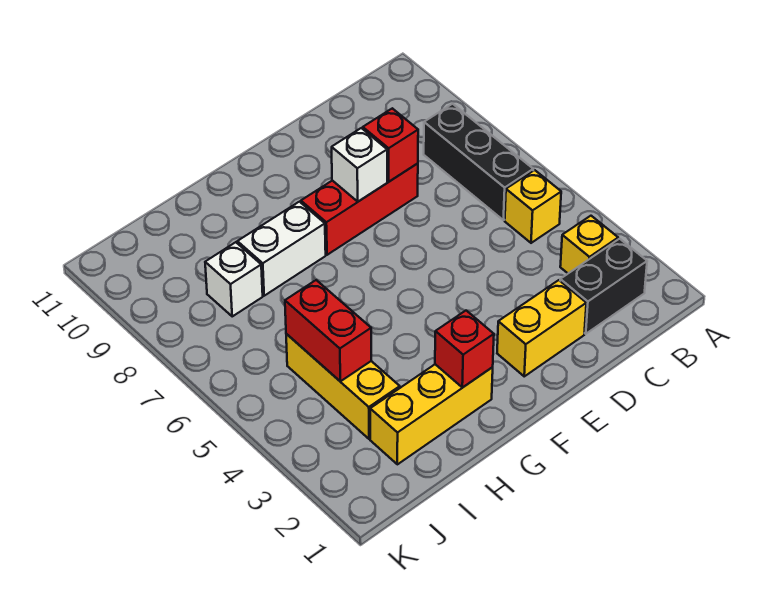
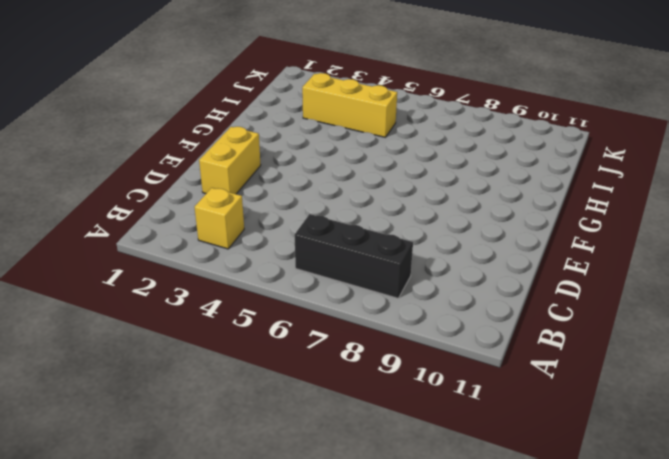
none -> black brick B2:C2 level 1
none -> yellow brick B5 level 1
none -> red brick D8:F8 level 1

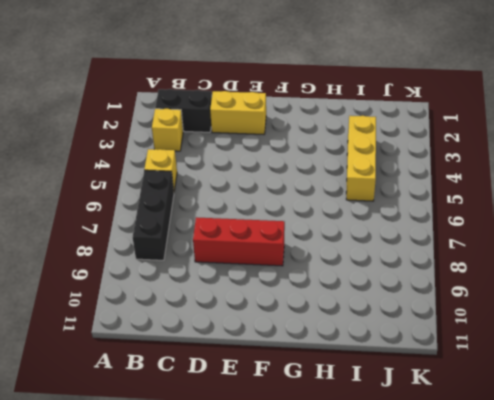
none -> yellow brick G2:I2 level 1
none -> white brick G8:H8 level 1
none -> white brick I8 level 1

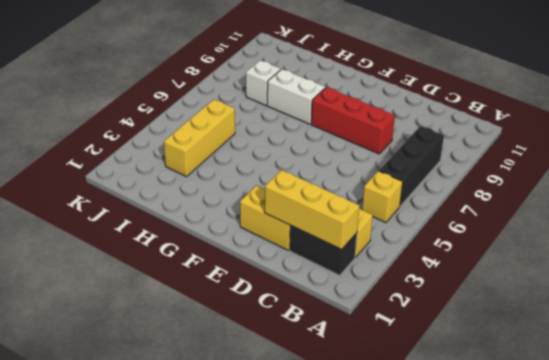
yellow brick B2:D2 level 2 -> yellow brick G2:I2 level 1
none -> red brick D8 level 2
none -> white brick E8 level 2
none -> red brick G2 level 2

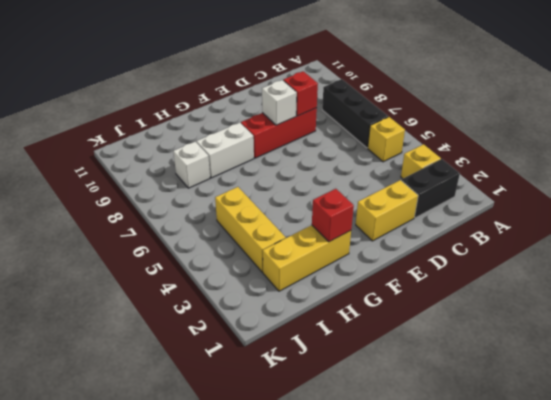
none -> red brick I4:I5 level 2

